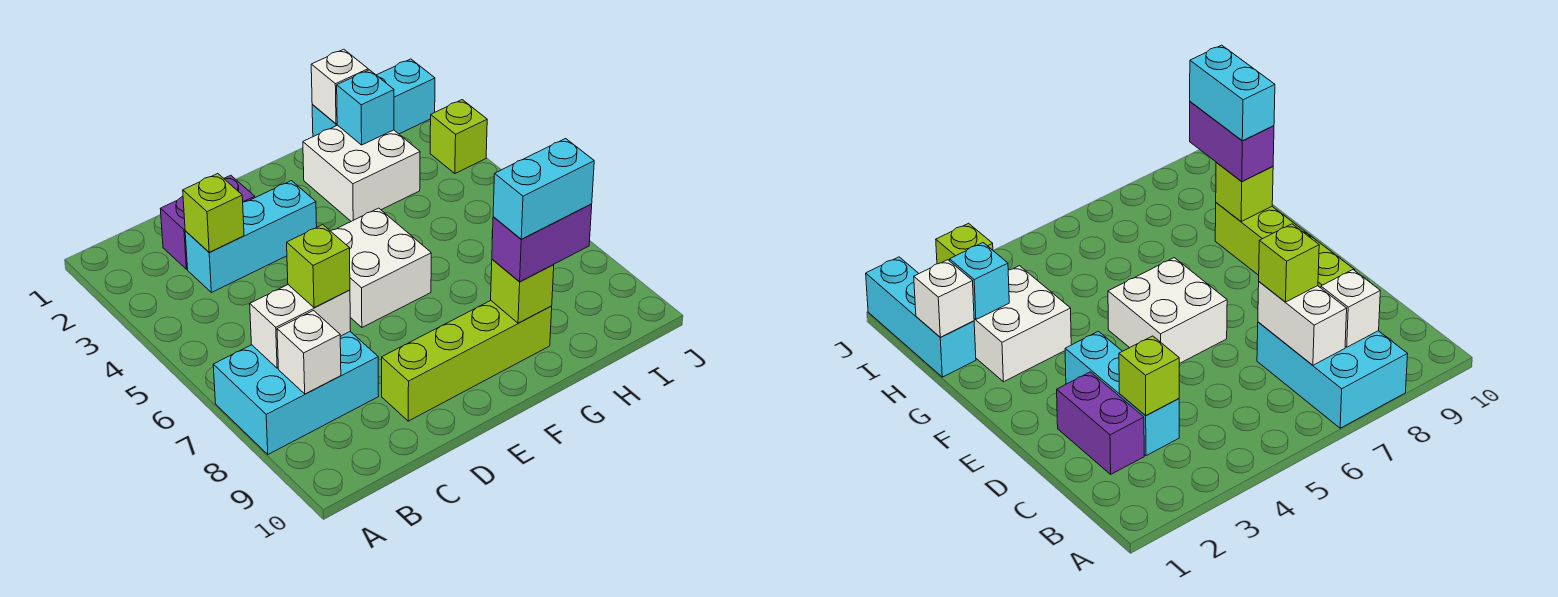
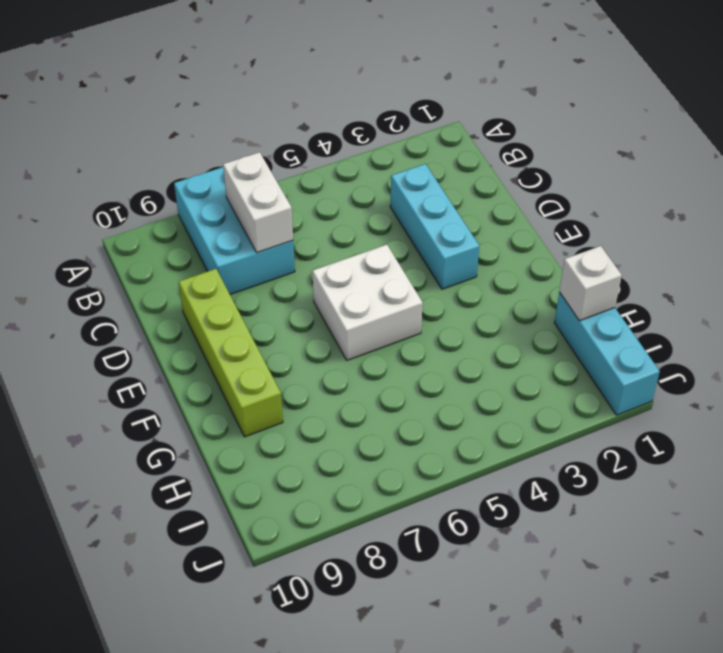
none -> purple brick C2:D2 level 1
none -> white brick G2:H3 level 1
none -> lime brick J3 level 1

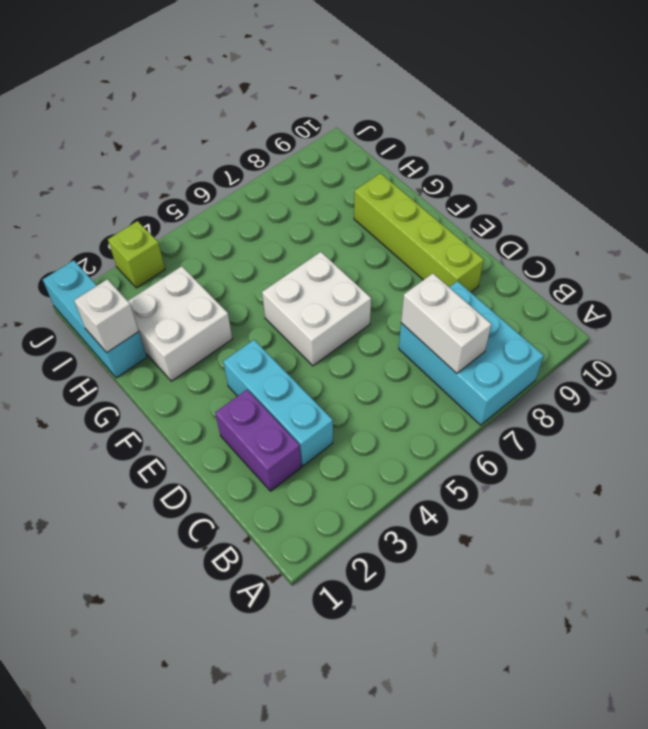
none -> white brick B8 level 2
none -> lime brick C3 level 2
none -> lime brick G9 level 2

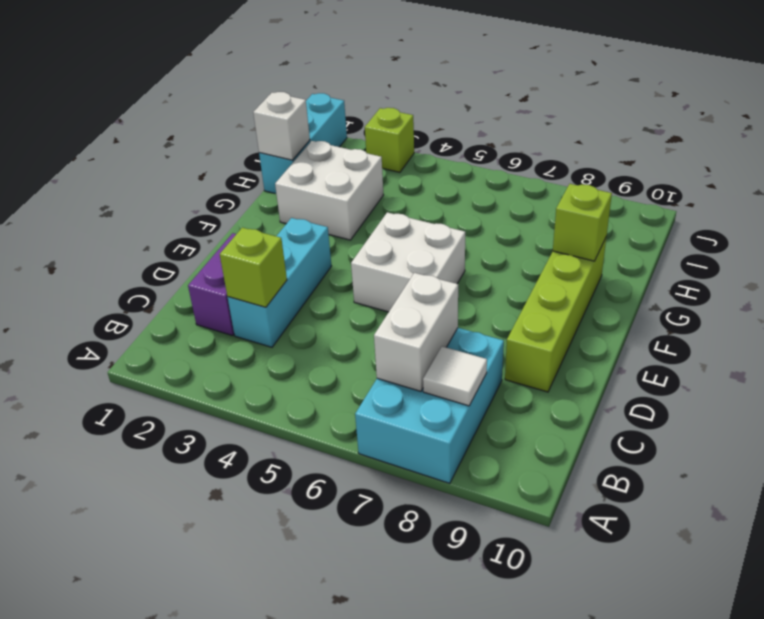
white tile B8 level 2 -> white brick B8 level 2
none -> cyan brick H2 level 2
none -> lime brick C7 level 3
none -> purple brick G9:H9 level 3

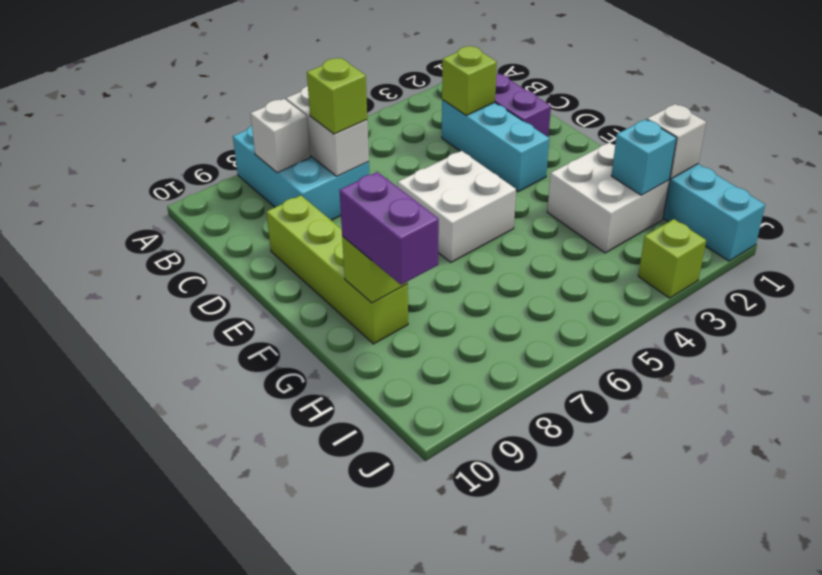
none -> cyan brick G9:H9 level 4

